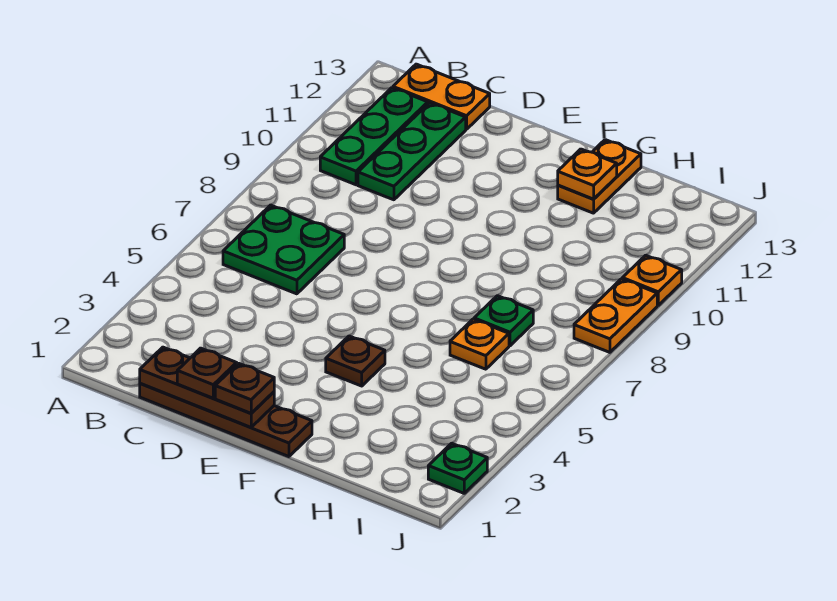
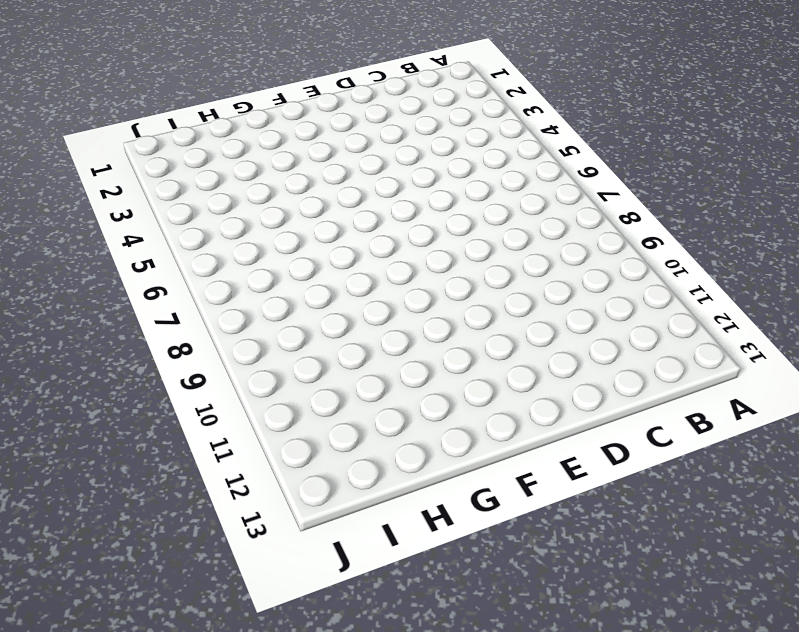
none -> green plate B6:C7 level 1
none -> green plate B10:B12 level 1
none -> orange plate B13:C13 level 1

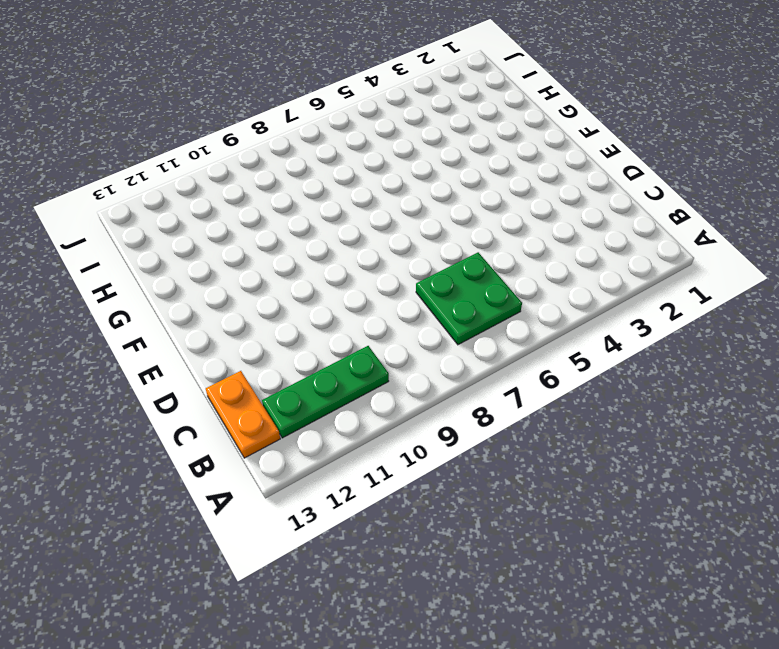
none -> brown plate C1:F1 level 1
none -> green plate C10:C12 level 1
none -> brown plate F4 level 1

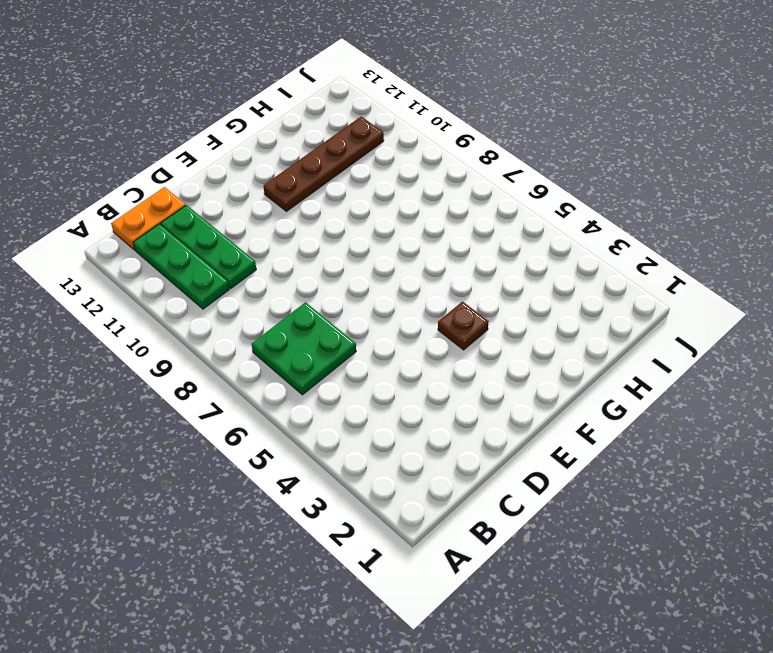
brown plate F11:I11 level 1 -> brown plate C1:F1 level 1
none -> orange plate G12:G13 level 1
none -> orange plate H6 level 1
none -> green plate H7 level 1

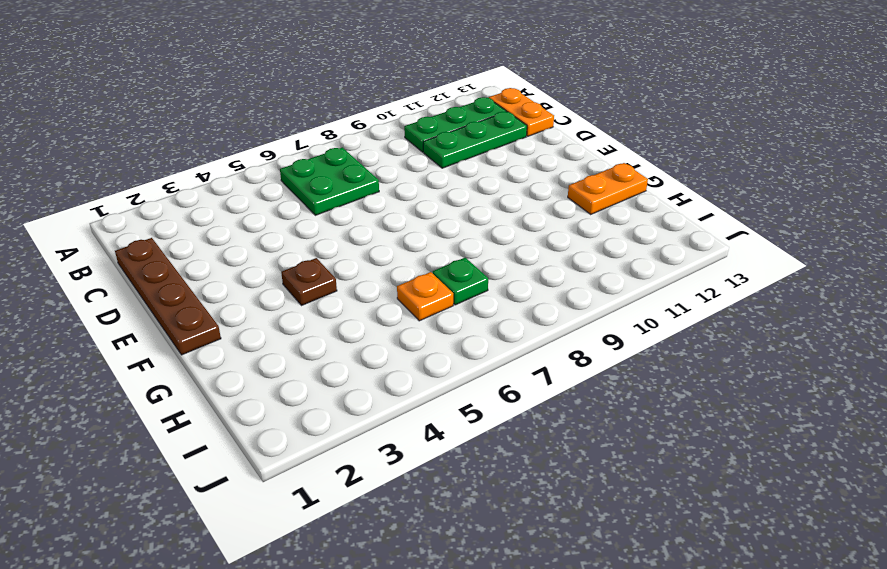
none -> green plate J2 level 1
none -> orange plate J8:J9 level 1
none -> orange plate J10 level 1

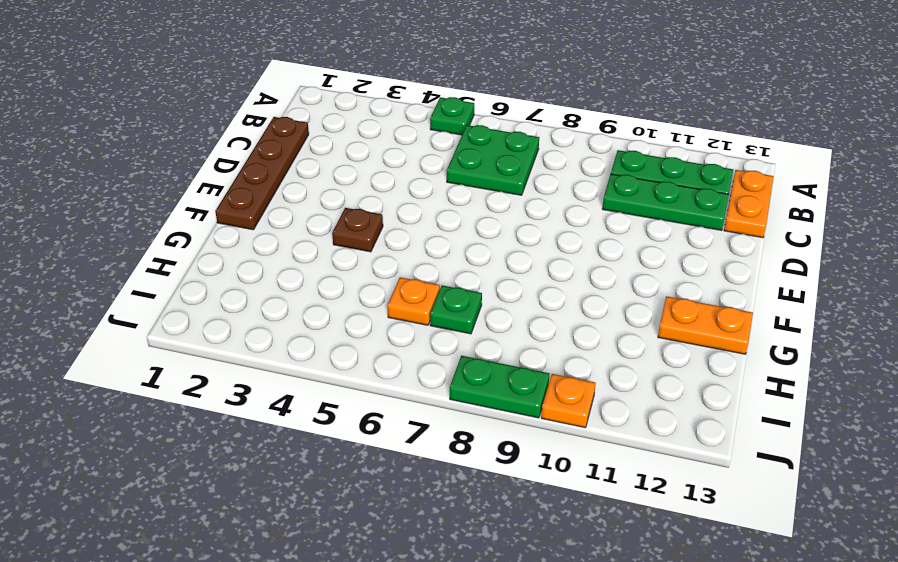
green plate A5 level 1 -> green plate J2 level 1
green plate J8:J9 level 1 -> orange plate J8:J9 level 1
none -> brown plate C1:E1 level 2
none -> orange plate G12 level 2
none -> brown plate D1 level 3

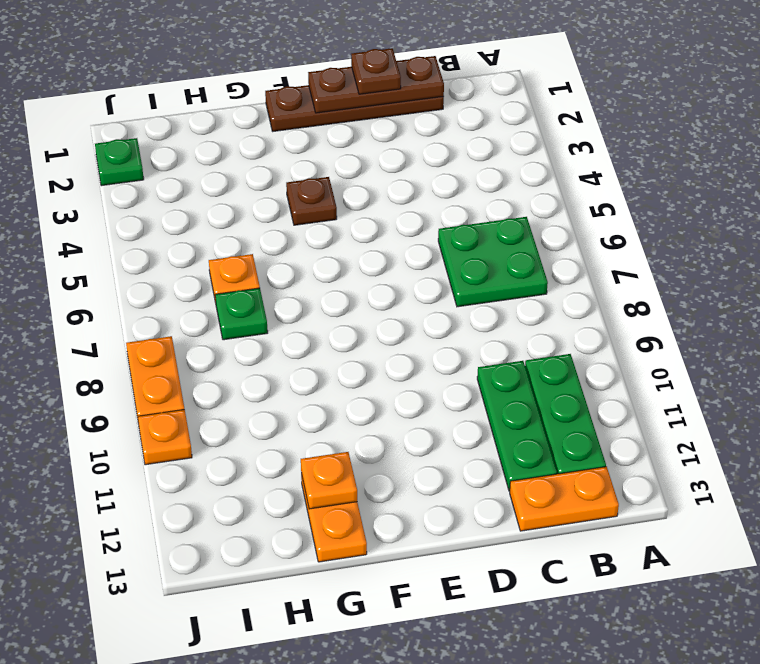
none -> brown plate E1 level 3

